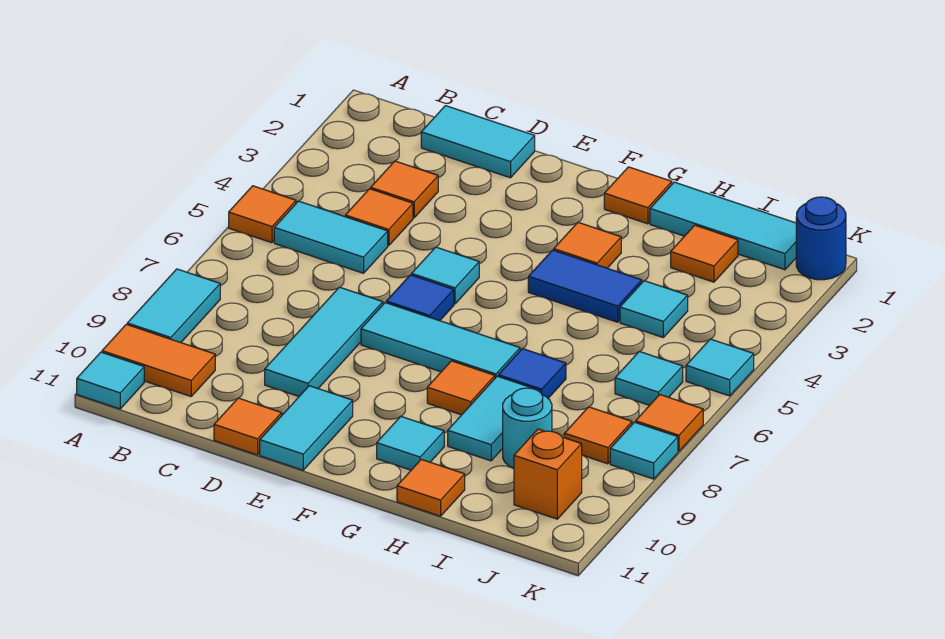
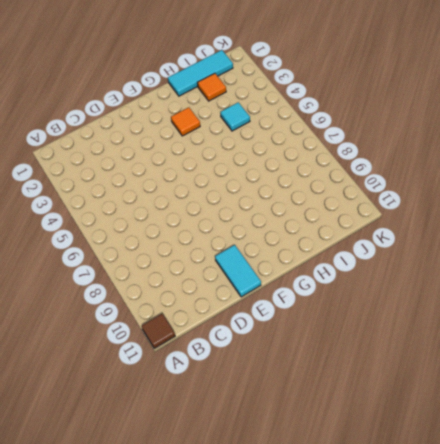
brown tile A11 level 1 -> cyan tile A11 level 1
none -> orange tile A5 level 1
none -> cyan tile A8:A9 level 1
none -> orange tile A10:B10 level 1
none -> cyan tile B5:C5 level 1

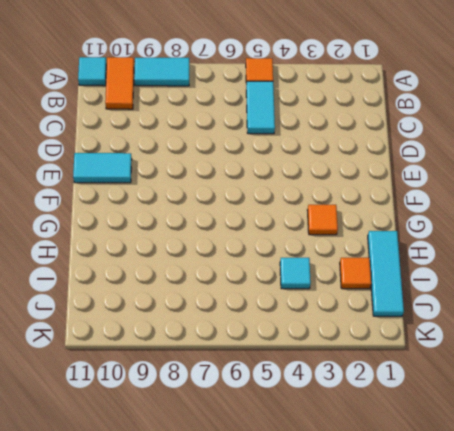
none -> cyan tile C1:D1 level 1
none -> orange tile C3 level 1
none -> orange tile C4 level 1
none -> cyan tile D7:D9 level 1

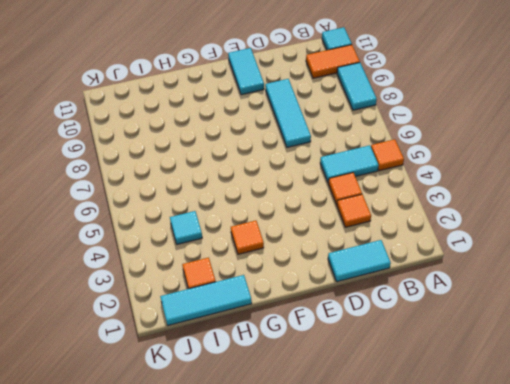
none -> orange tile D11 level 1
none -> cyan tile E5 level 1
none -> blue tile E6 level 1
none -> cyan tile E7:G7 level 1

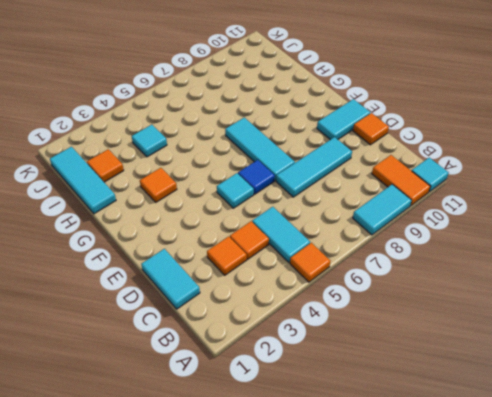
none -> orange tile G1 level 1
none -> blue tile G4:H4 level 1
none -> orange tile G8 level 1
none -> cyan tile G10 level 1

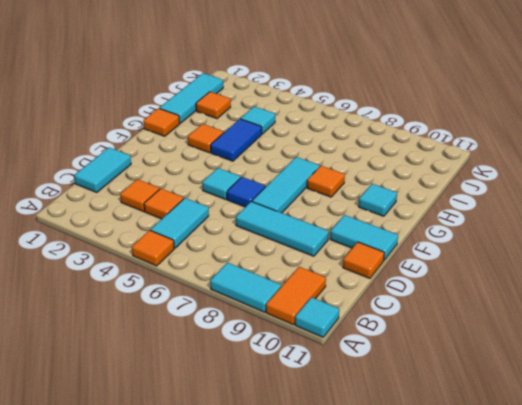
none -> blue tile H7 level 1
none -> cyan tile H8:H9 level 1
none -> orange tile H11 level 1
none -> cyan round brick I9 level 1

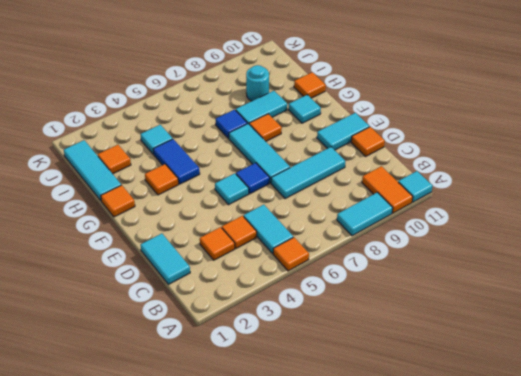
none -> cyan tile J6 level 1
none -> orange tile J8 level 1
none -> orange brick J10 level 1
none -> blue round brick K1 level 1

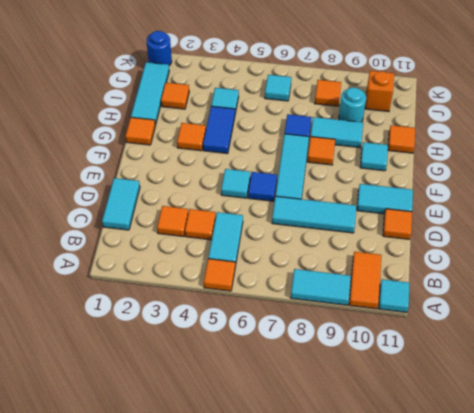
none -> cyan tile K5 level 1
none -> orange tile K7 level 1
none -> cyan tile K8 level 1

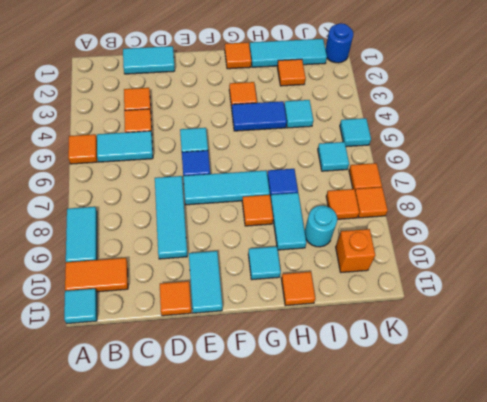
orange tile K8 level 1 -> cyan tile K8 level 1

